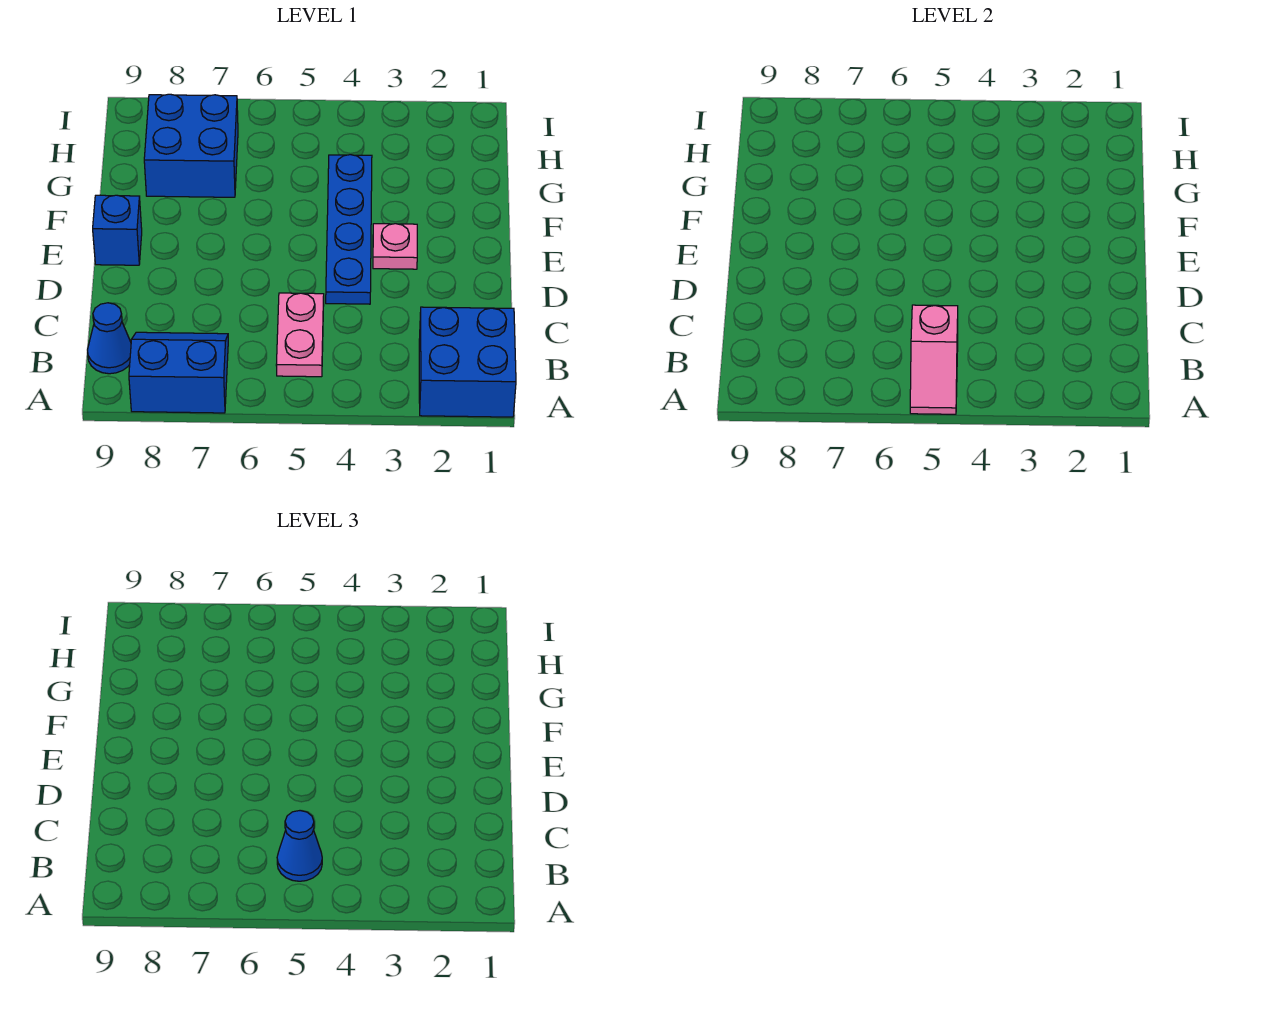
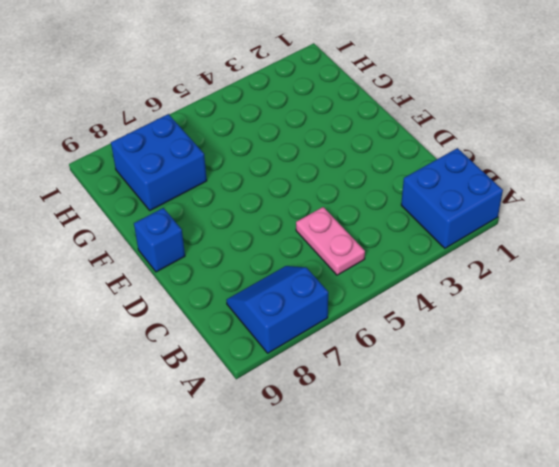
none -> blue cone B9 level 1
none -> blue plate D4:G4 level 1

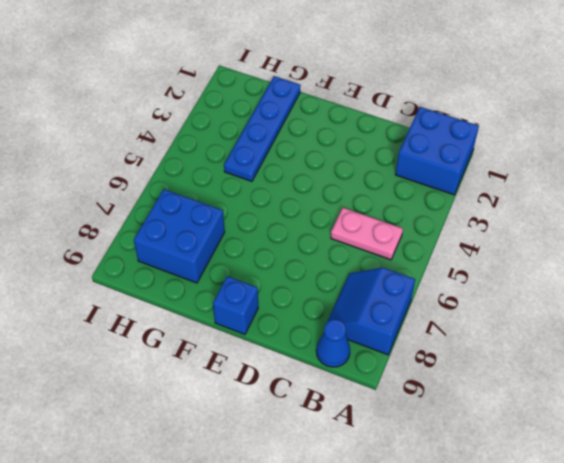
blue plate G1:G4 level 1 -> blue plate D4:G4 level 1
none -> pink plate E3 level 1
none -> pink slope A5:B5 level 2 top B

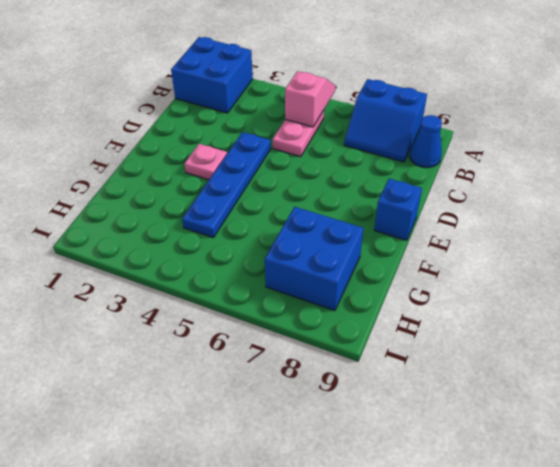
none -> blue cone B5 level 3

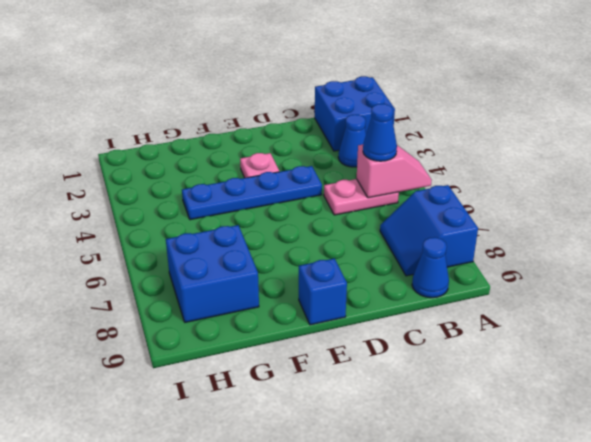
blue cone B3 level 1 -> none

